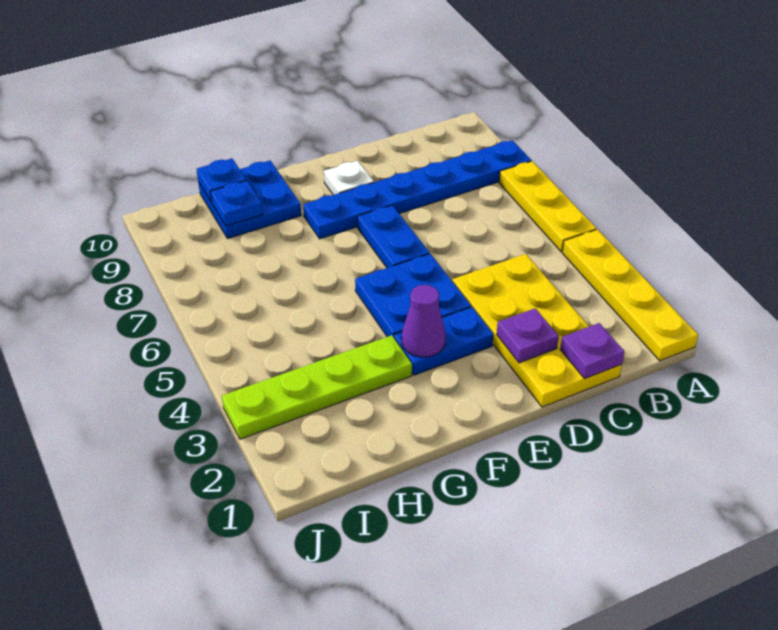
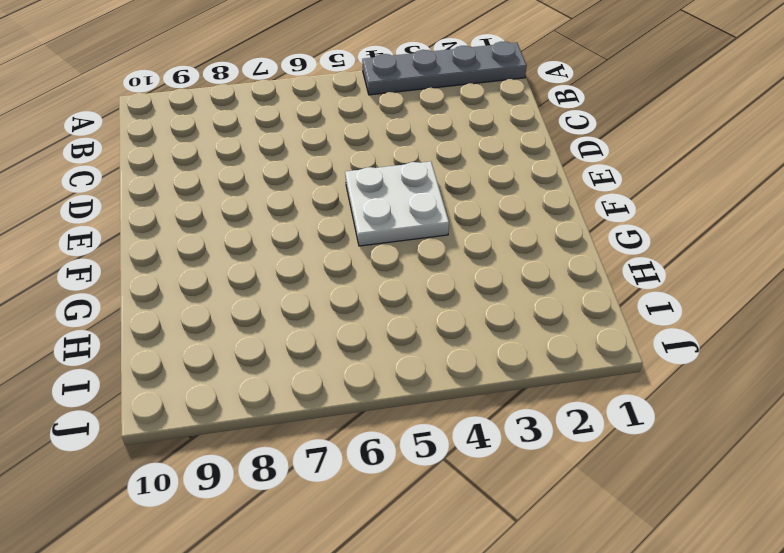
grey plate A1:A4 level 1 -> yellow plate A1:A4 level 1
white plate E4:F5 level 1 -> blue plate E4:F5 level 1
none -> yellow plate A5:A7 level 1
none -> blue plate A8:F8 level 1
none -> yellow plate C1:D4 level 1

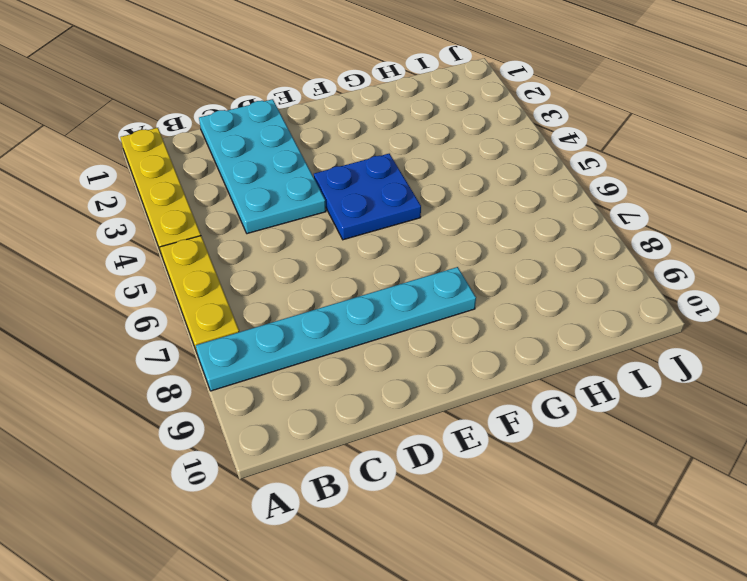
cyan plate A8:F8 level 1 -> blue plate A8:F8 level 1
cyan plate C1:D4 level 1 -> yellow plate C1:D4 level 1
none -> blue plate E3:F3 level 1
none -> blue plate E6:E7 level 1
none -> white plate E9 level 1

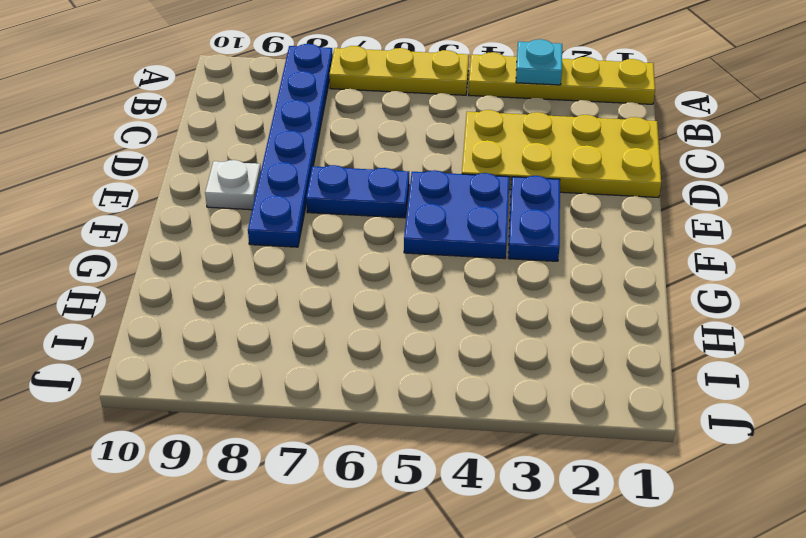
cyan plate A3 level 2 -> none
none -> lime plate G3:J3 level 1
none -> blue plate G9:H10 level 1
none -> purple plate C1 level 2

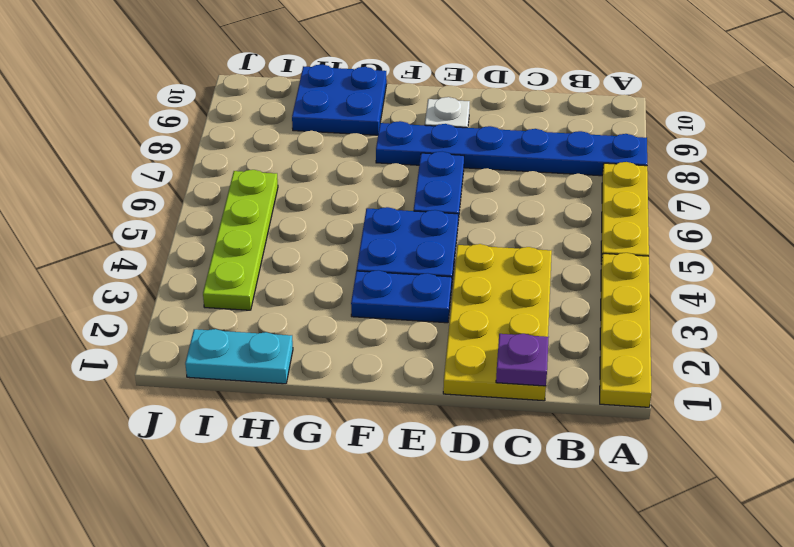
cyan plate H1:I1 level 1 -> none
lime plate I3:I6 level 1 -> lime plate G3:J3 level 1
none -> purple plate D2 level 2
none -> purple cone F3 level 2
none -> blue plate H9 level 2

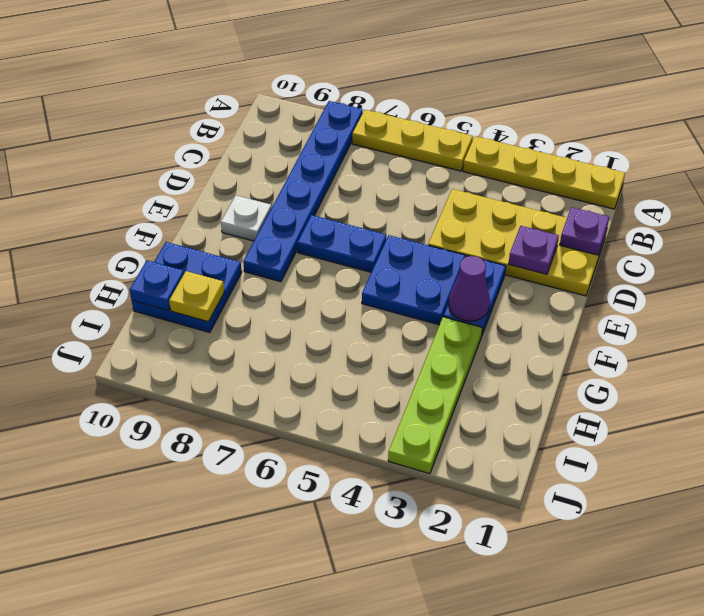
yellow plate H9 level 2 -> blue plate H9 level 2

